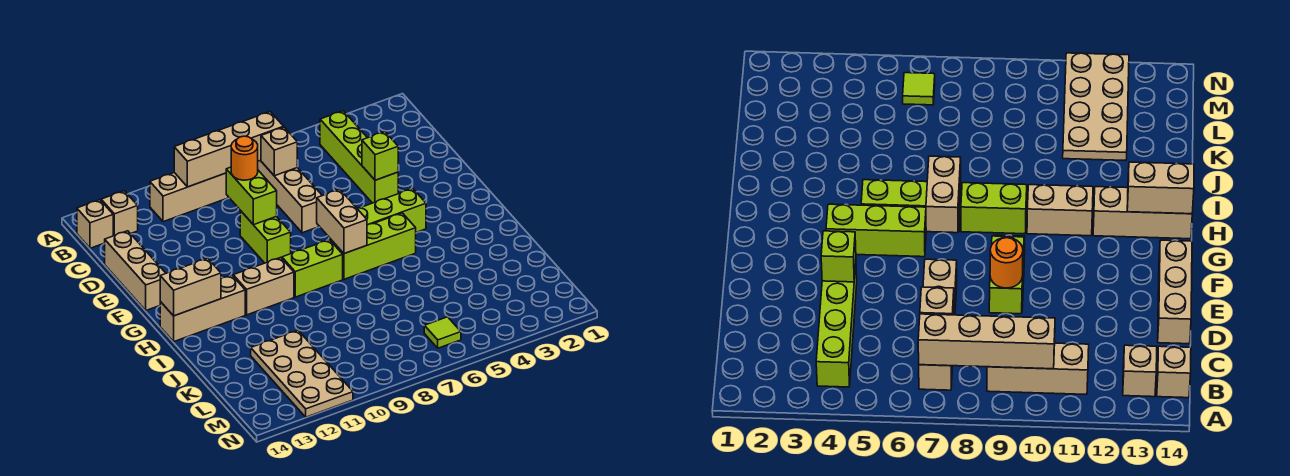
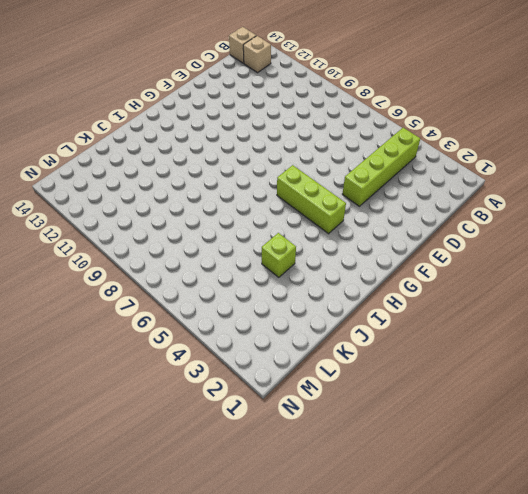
lime brick J4 level 1 -> lime brick E4 level 2
none -> tan brick B7:E7 level 1
none -> tan brick B9:B11 level 1
none -> tan brick D14:F14 level 1

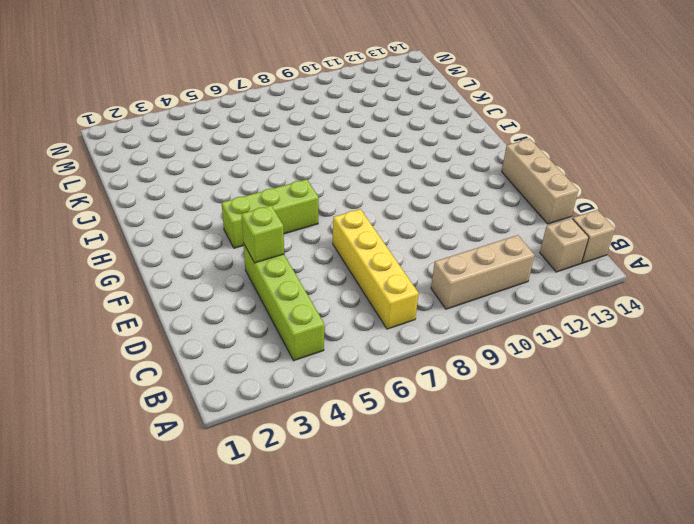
yellow brick B7:E7 level 1 -> tan brick B7:E7 level 1
none -> lime brick E9:F9 level 1
none -> lime brick H5:H7 level 1
none -> lime brick H8:H9 level 1

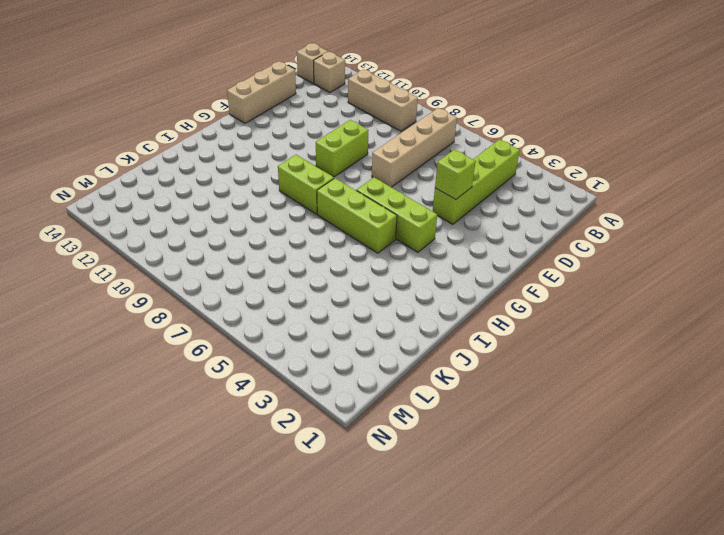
none -> tan brick H10:H11 level 1
none -> tan brick H12:H14 level 1
none -> tan plate K11:N12 level 1

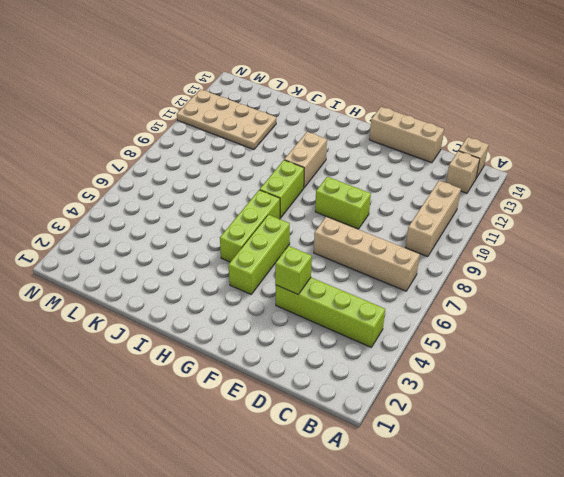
none -> tan brick H12:H14 level 1
none -> lime tile M6 level 1
none -> tan brick B7:B10 level 2

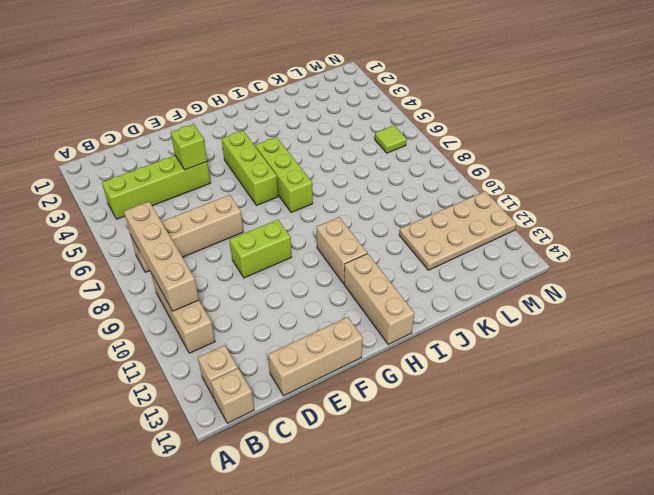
none -> lime brick H8:H9 level 1
none -> tan brick C7 level 2
none -> lime brick D9:E9 level 2

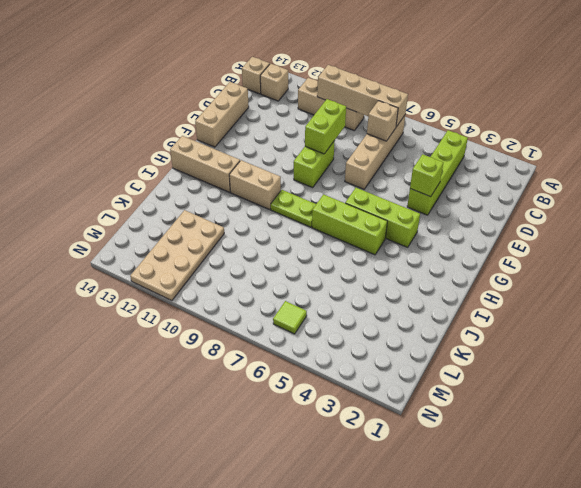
lime plate H8:H9 level 1 -> lime brick H8:H9 level 1
none -> tan brick G7:H7 level 2
none -> tan brick H13:H14 level 2
none -> orange round brick D9 level 3

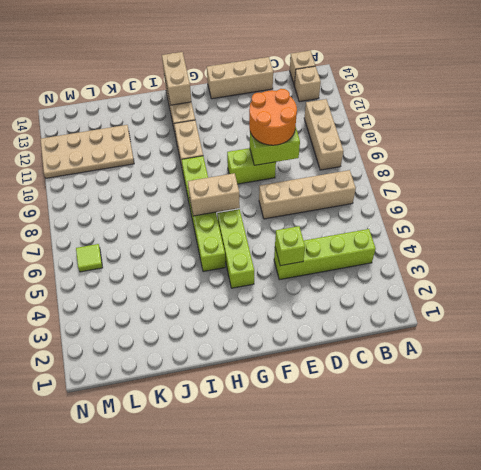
orange round brick D9:E10 level 3 -> orange round brick D9 level 3
none -> tan brick B7:B10 level 2
none -> tan brick C7 level 2

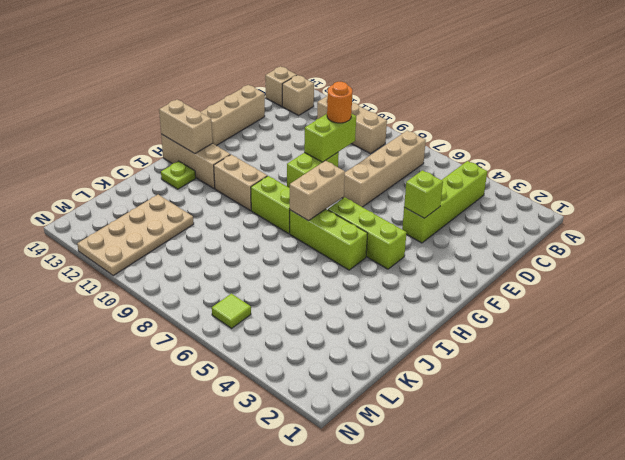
lime plate I13 level 1 -> none
none -> tan brick B7:B10 level 2
none -> tan brick C7 level 2

